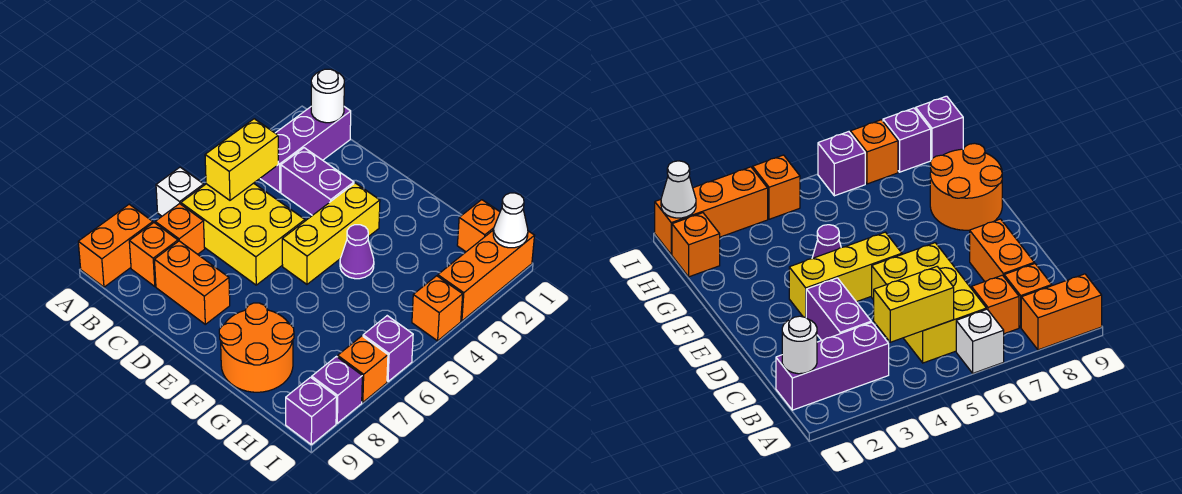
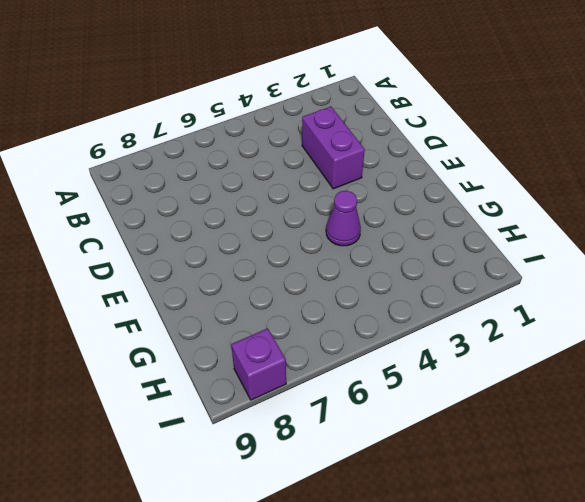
none -> white brick A6 level 1
none -> orange brick A8:A9 level 1
none -> purple brick B1:B3 level 1

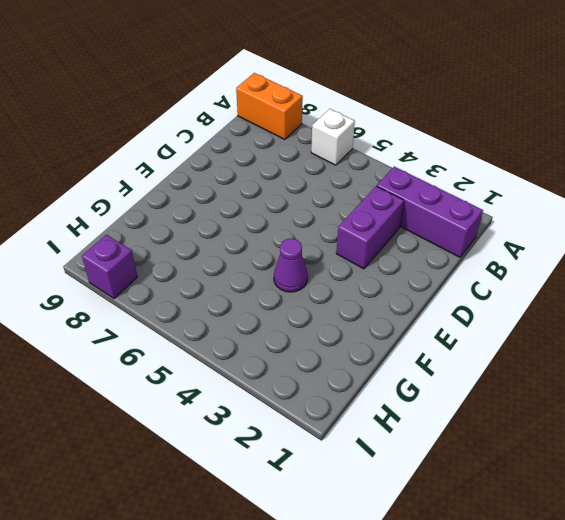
none -> yellow brick B5:D6 level 1
none -> orange brick B7 level 1
none -> orange brick B8 level 1

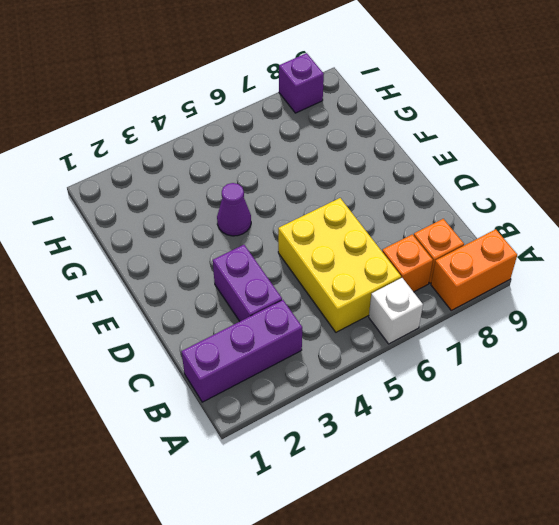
none -> orange brick C8:D8 level 1
none -> yellow brick E3:E5 level 1
none -> orange round brick F8:G9 level 1

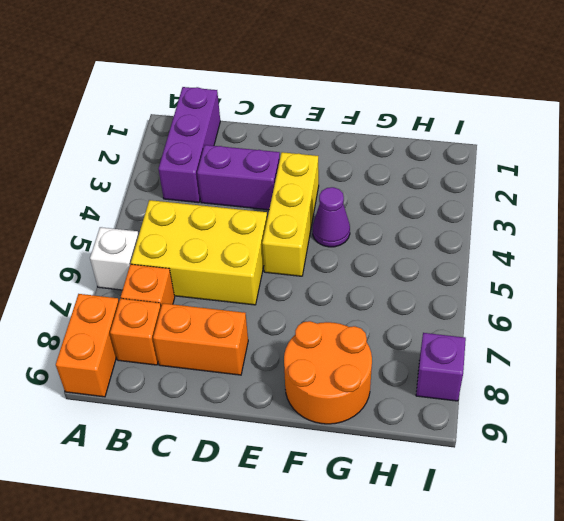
none -> orange brick H1 level 1
none -> orange brick I1:I3 level 1
none -> orange brick I4 level 1

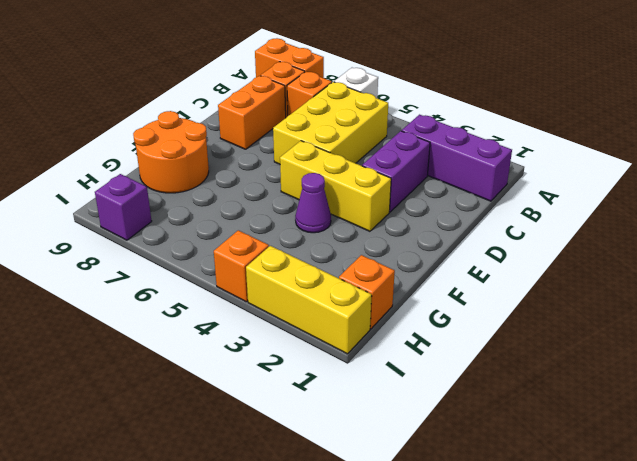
yellow brick I1:I3 level 1 -> orange brick I1:I3 level 1
none -> purple brick I6 level 1
none -> orange brick I7 level 1
none -> purple brick I9 level 1

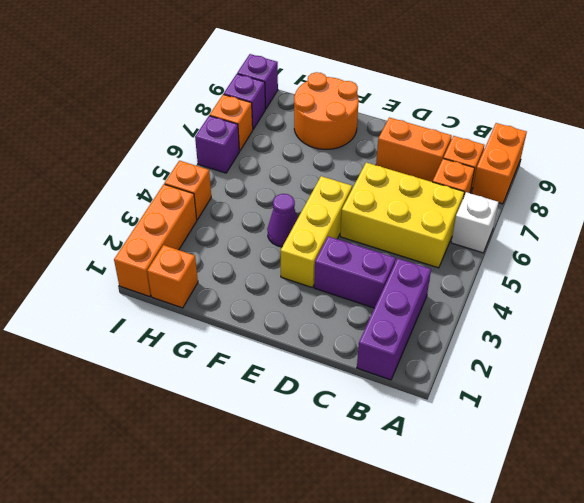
none -> white round brick B1 level 2
none -> yellow brick B4:B5 level 2
none -> white cone I1 level 2

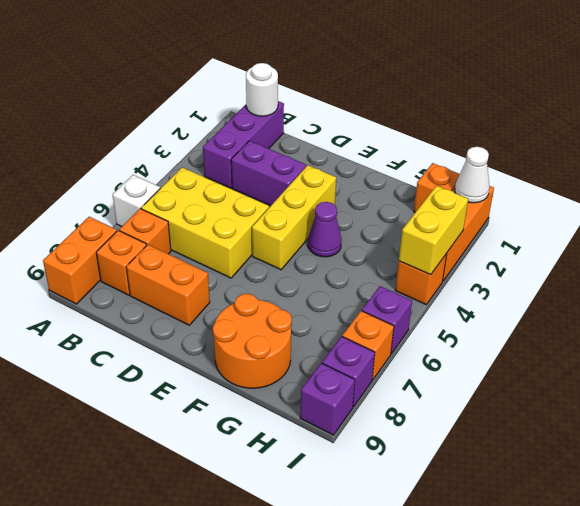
yellow brick I3:I4 level 2 -> yellow brick B4:B5 level 2

